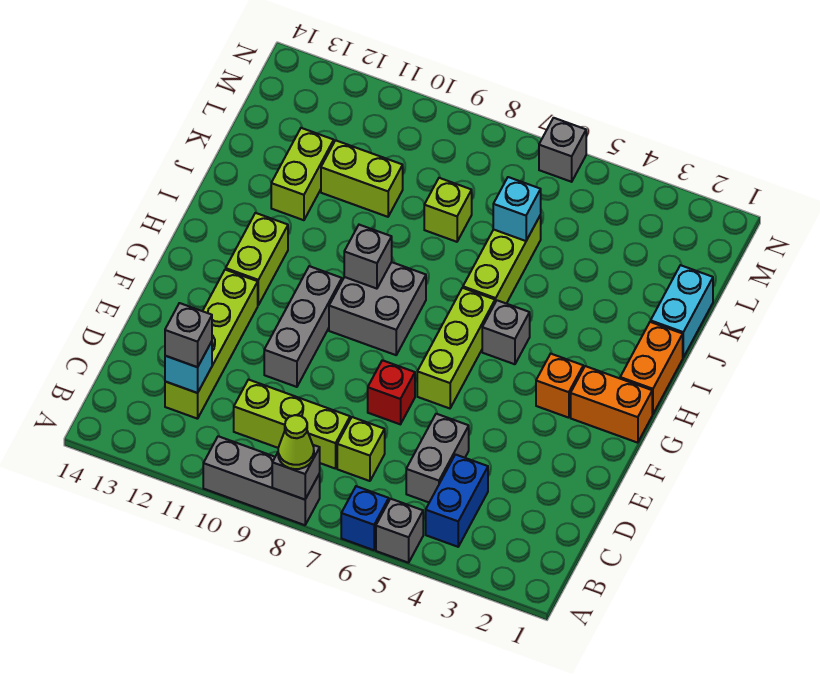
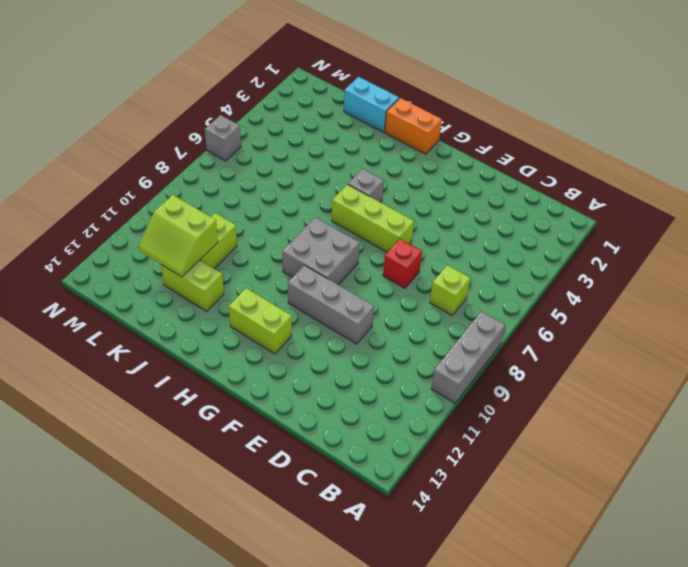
lime slope K11:L12 level 2 top 11 -> none
none -> grey brick A5 level 1
none -> blue brick A6 level 1
none -> blue brick B4:C4 level 1

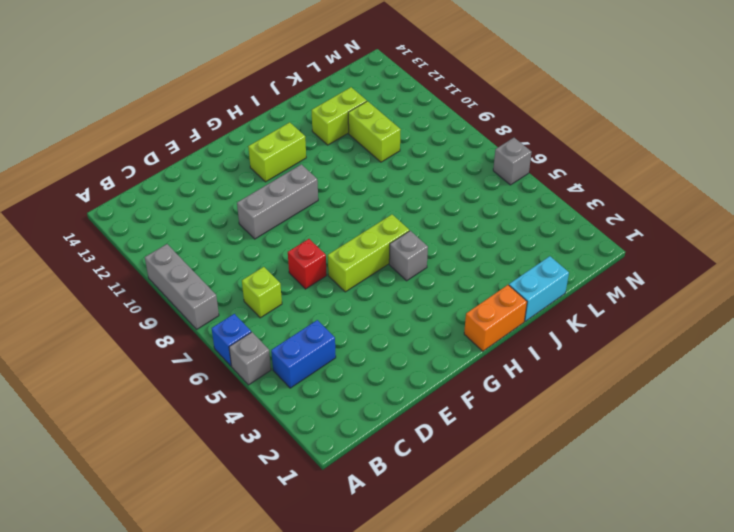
none -> grey brick C5:D5 level 1
none -> lime brick C8:C10 level 1
none -> lime brick C12:F12 level 1

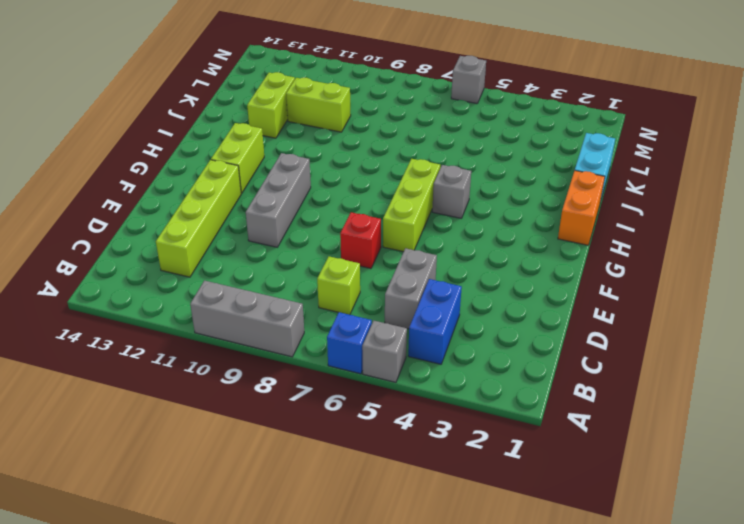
none -> lime brick C8:C10 level 1
none -> orange brick G1:G2 level 1
none -> orange brick G3 level 1

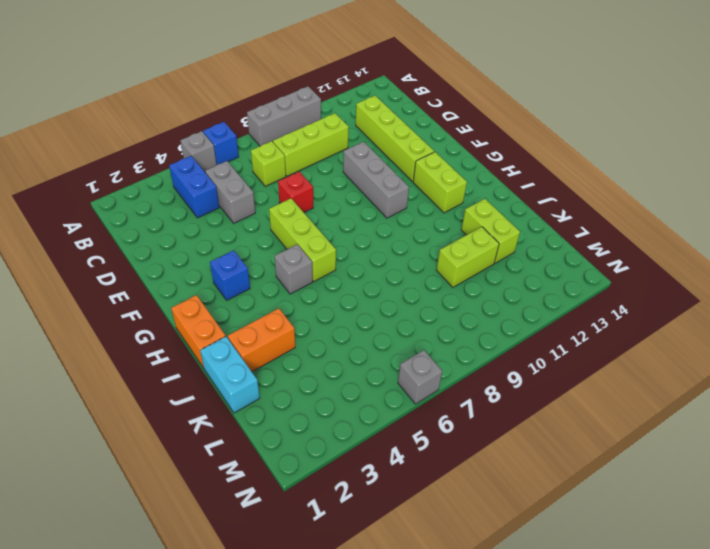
blue brick G3 level 1 -> orange brick G3 level 1
orange brick J2:J3 level 1 -> orange brick G1:G2 level 1
none -> grey brick G8:H9 level 1
none -> lime brick I6:K6 level 1
none -> lime brick K8 level 1

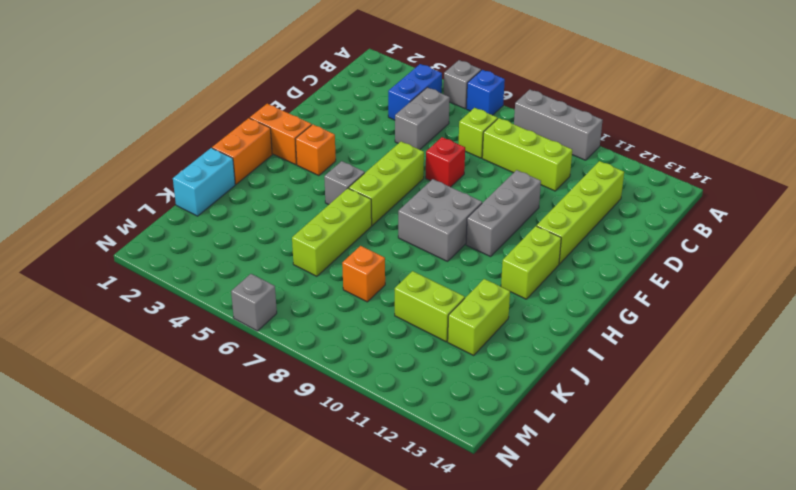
orange brick K8 level 1 -> lime brick K8 level 1
none -> grey brick A8 level 2
none -> cyan brick C12 level 2
none -> grey brick H9 level 2

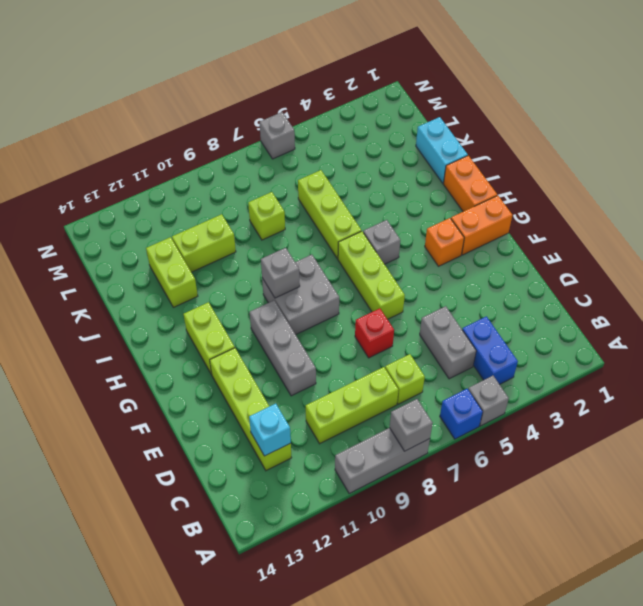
none -> cyan brick K6 level 2
none -> lime cone A8 level 3
none -> grey brick C12 level 3

